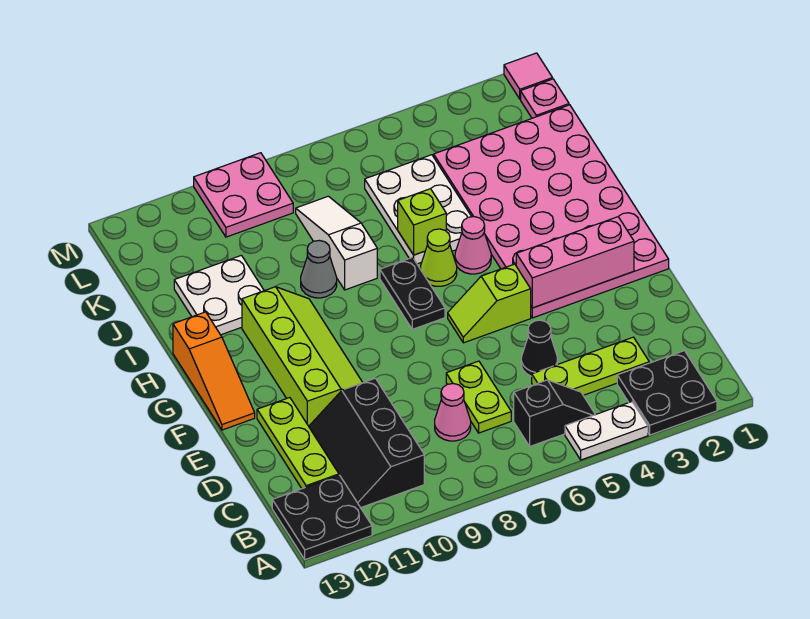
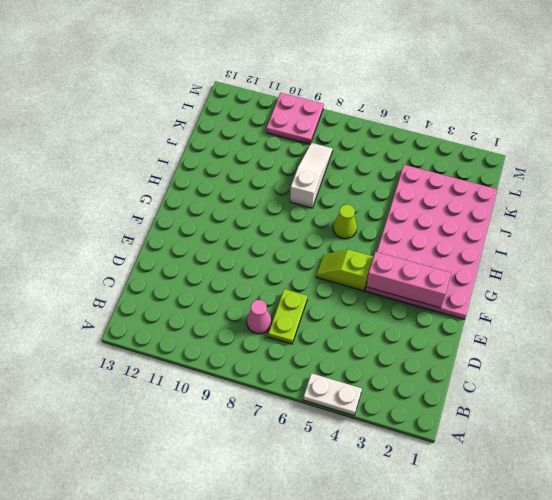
none -> black plate A2:B3 level 1
none -> black plate A12:B13 level 1
none -> black slope B5:B6 level 1 top 6

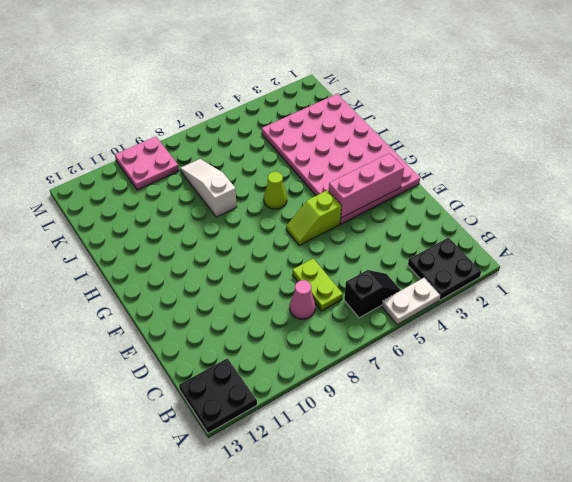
none -> black slope B10:D11 level 1 top 10
none -> lime plate C3:C5 level 1
none -> lime plate C12:E12 level 1

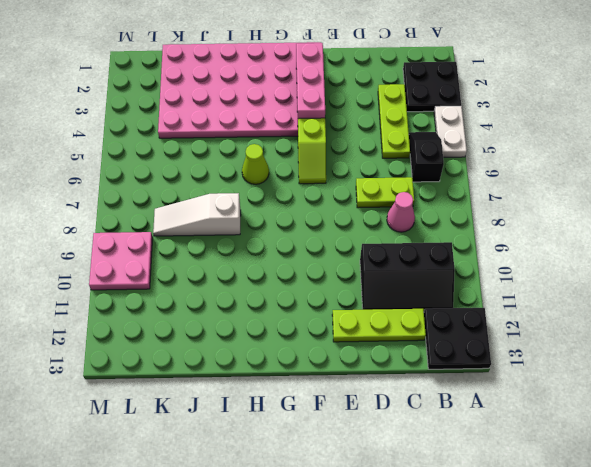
none -> black cone D5 level 1
none -> lime slope E10:H11 level 1 top 11
none -> orange slope F13:H13 level 1 top H

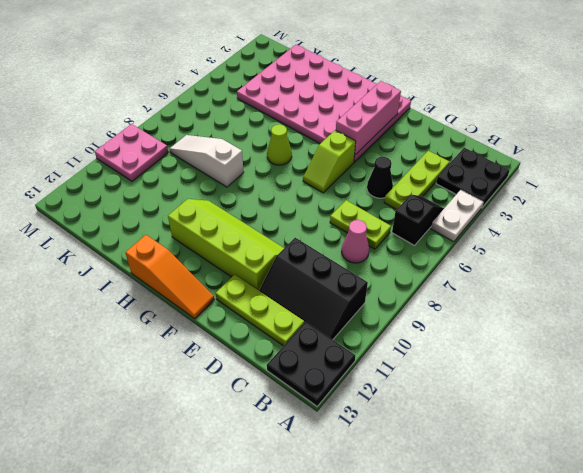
none -> black plate G7:H7 level 1
none -> pink cone H5 level 1
none -> white plate I5:K6 level 1

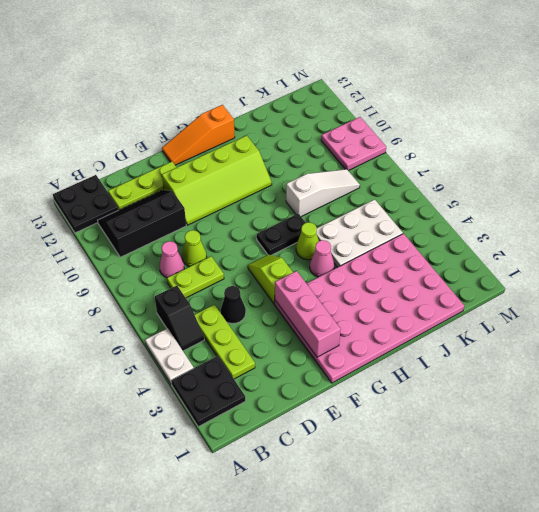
lime cone D8 level 1 -> none
none -> grey cone I9 level 1
none -> white plate I11:J12 level 1
none -> pink plate L1 level 1

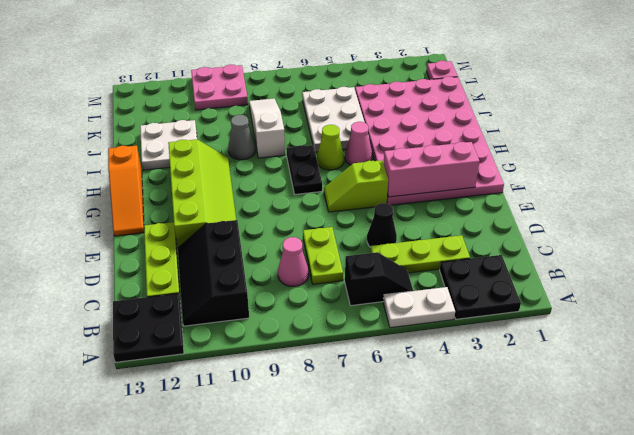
none -> pink tile M1 level 1
none -> lime brick I6 level 2

